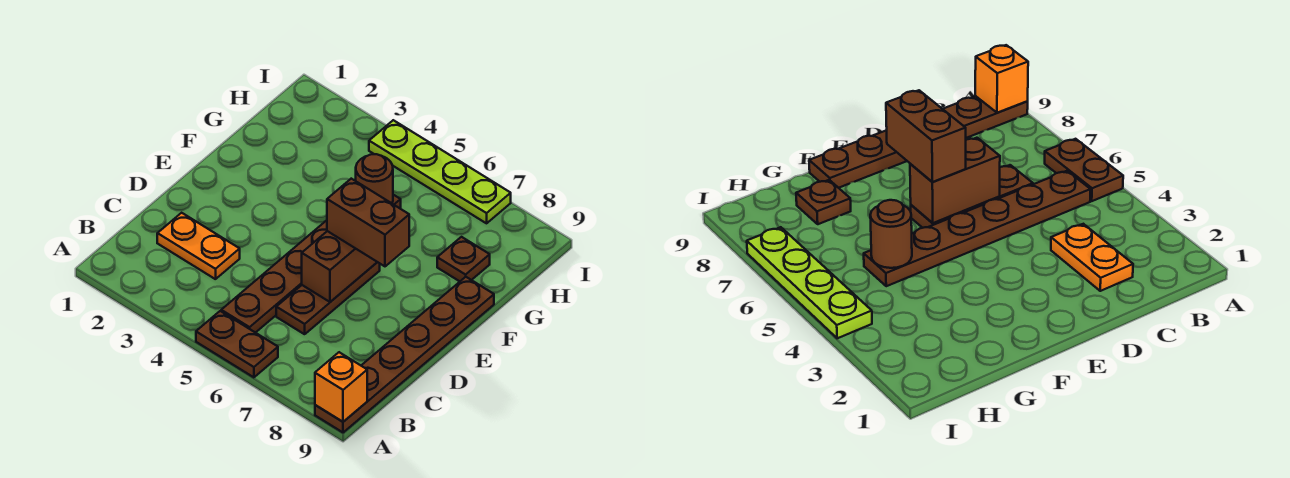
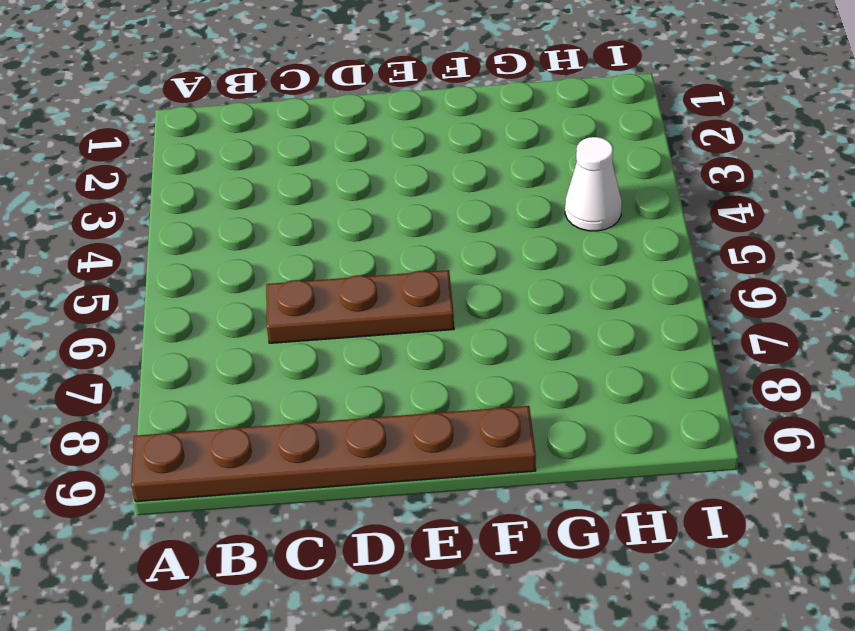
white cone H4 level 1 -> none
none -> brown plate A5:A6 level 1
none -> brown plate B5:G5 level 1

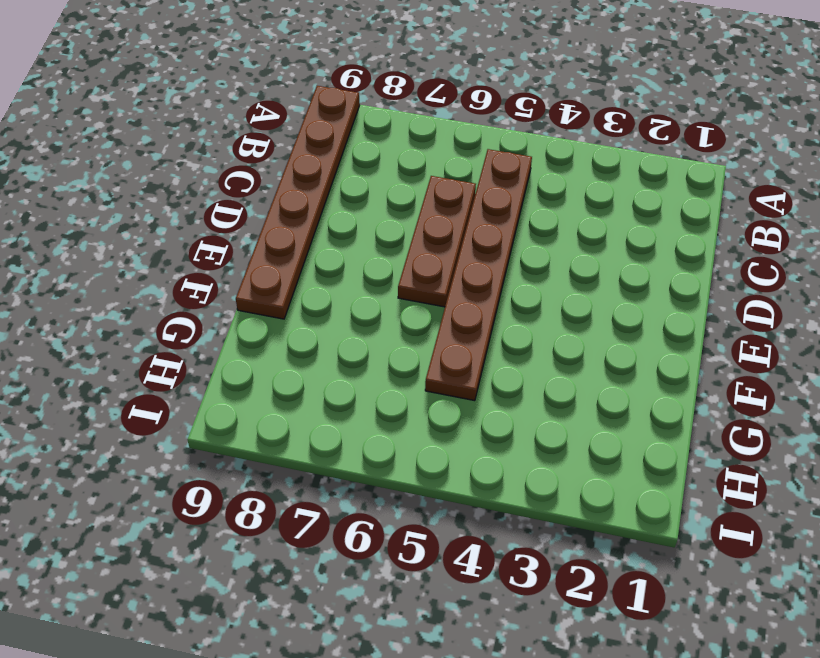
none -> brown plate A5:A6 level 1
none -> orange plate C2:C3 level 1

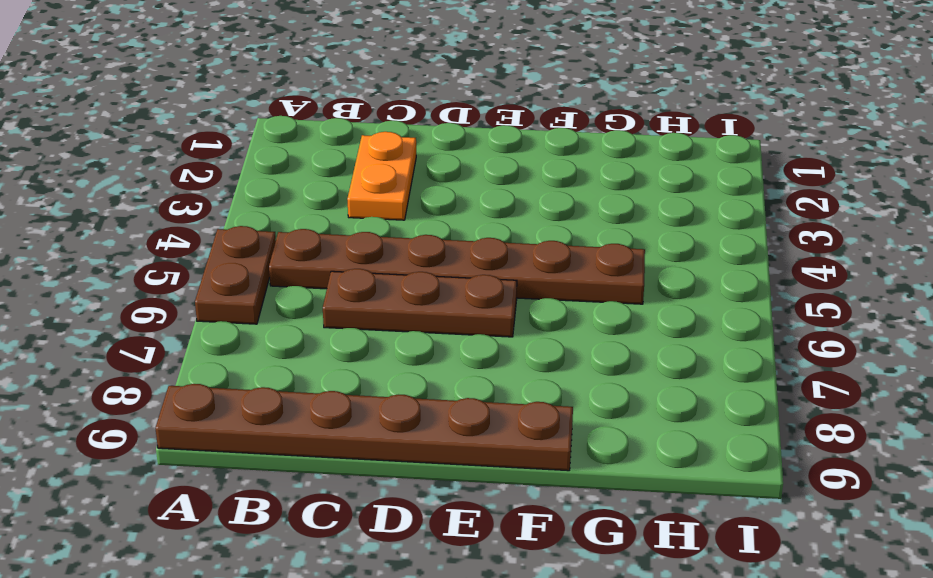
none -> brown plate G8 level 1
none -> lime plate I4:I7 level 1

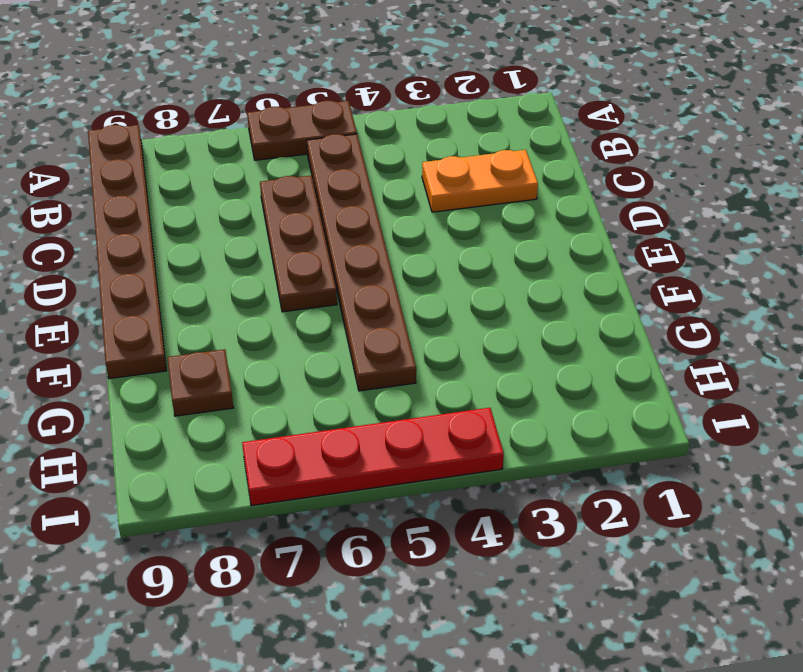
red plate I4:I7 level 1 -> lime plate I4:I7 level 1
none -> orange brick A9 level 2
none -> brown brick D6:E6 level 2

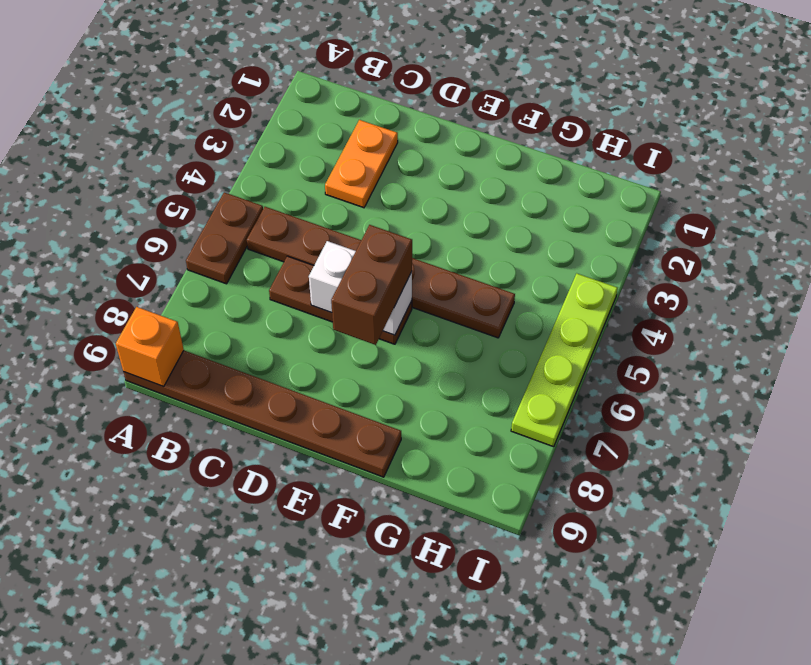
white brick D6:E6 level 2 -> brown brick D6:E6 level 2
none -> brown plate G8 level 1
none -> brown round brick G5 level 2

